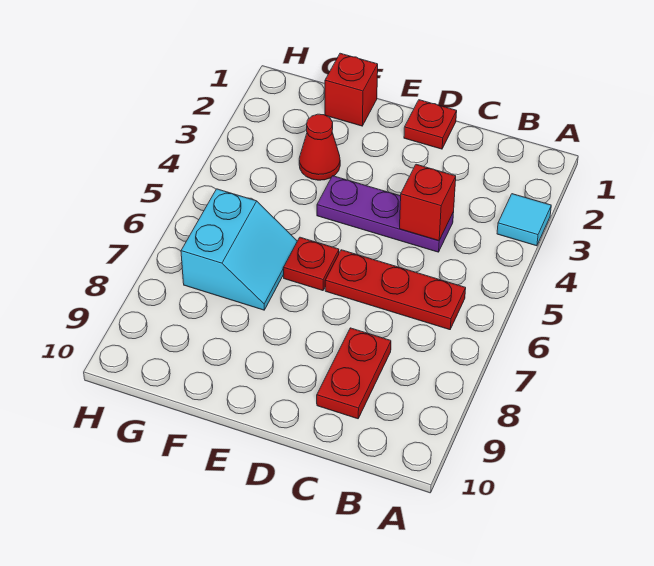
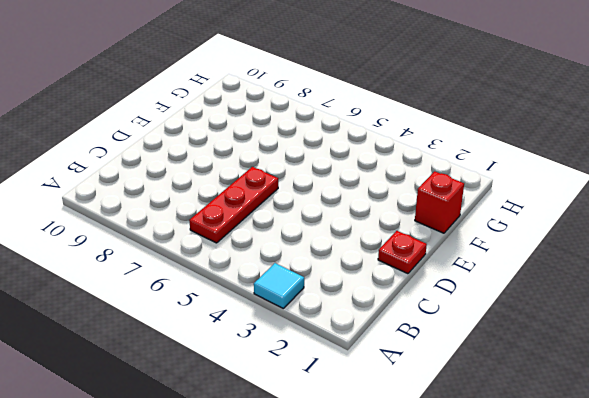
none -> purple plate C4:E4 level 1
none -> red plate C8:C9 level 1

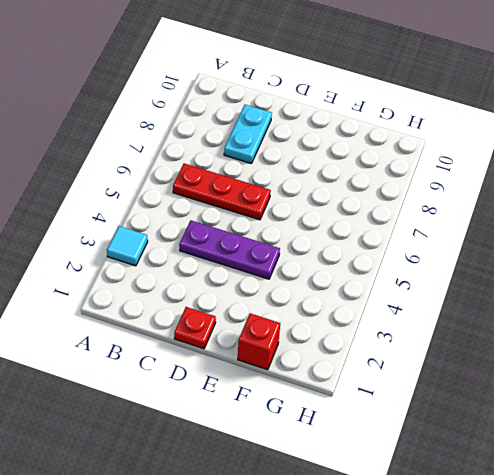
cyan plate C8:C9 level 1 -> red plate C8:C9 level 1
none -> red plate E6 level 1
none -> red cone F3 level 1

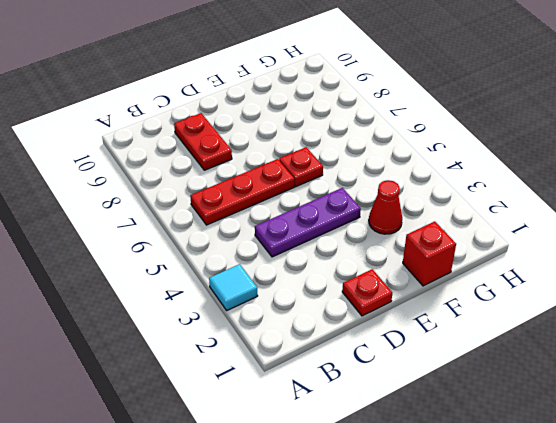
none -> cyan slope F6:G7 level 1 top G
none -> red brick C4 level 2

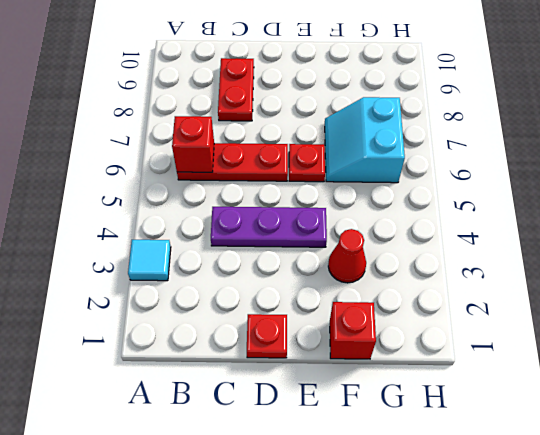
red brick B6 level 2 -> red brick C4 level 2

